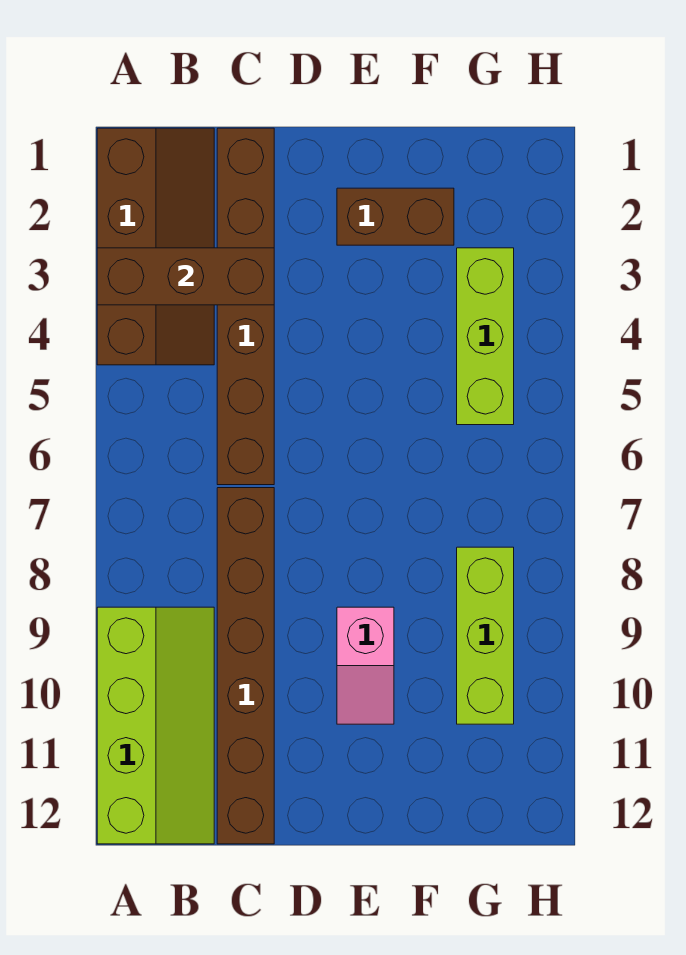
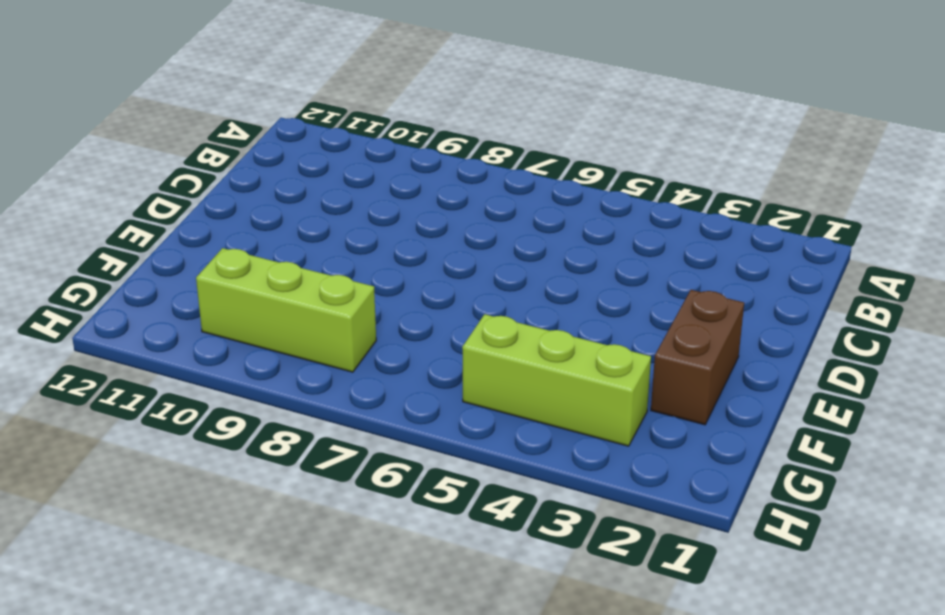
none -> brown slope A1:B4 level 1 top A
none -> lime slope A9:B12 level 1 top A

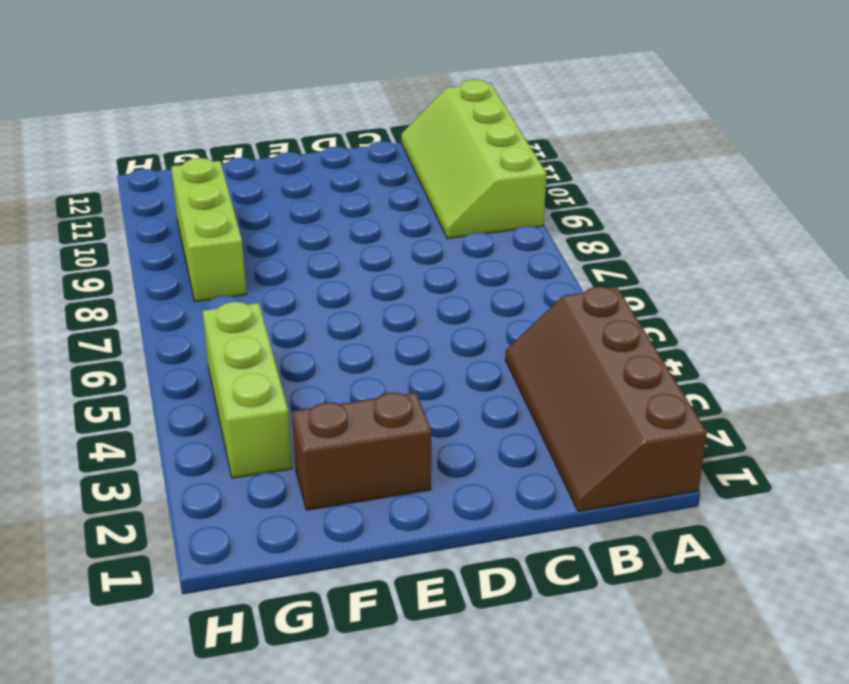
none -> brown brick C1:C6 level 1
none -> brown brick C7:C12 level 1

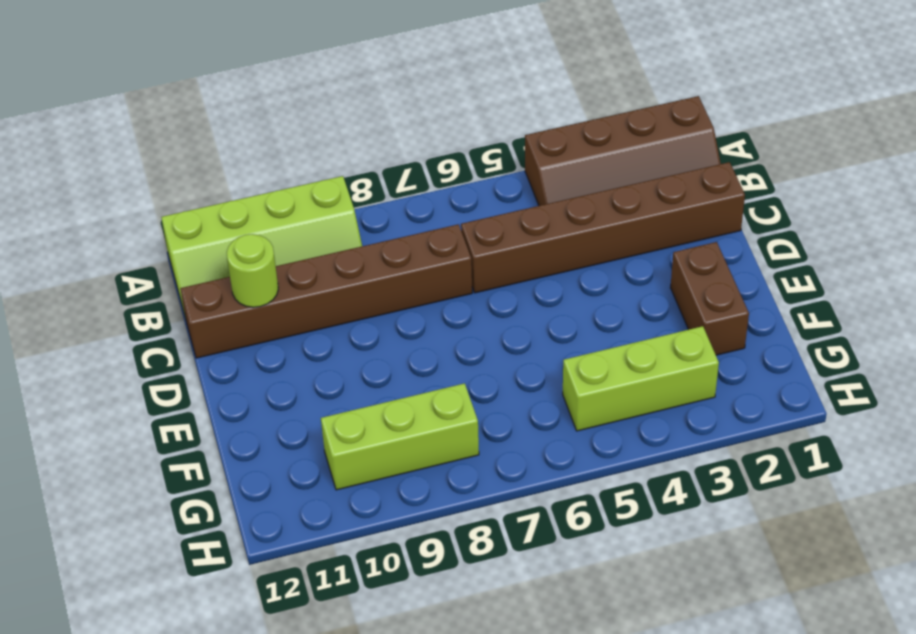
lime round brick C11 level 2 -> none
none -> pink slope E9:E10 level 1 top 9
none -> brown brick A3:C3 level 2

